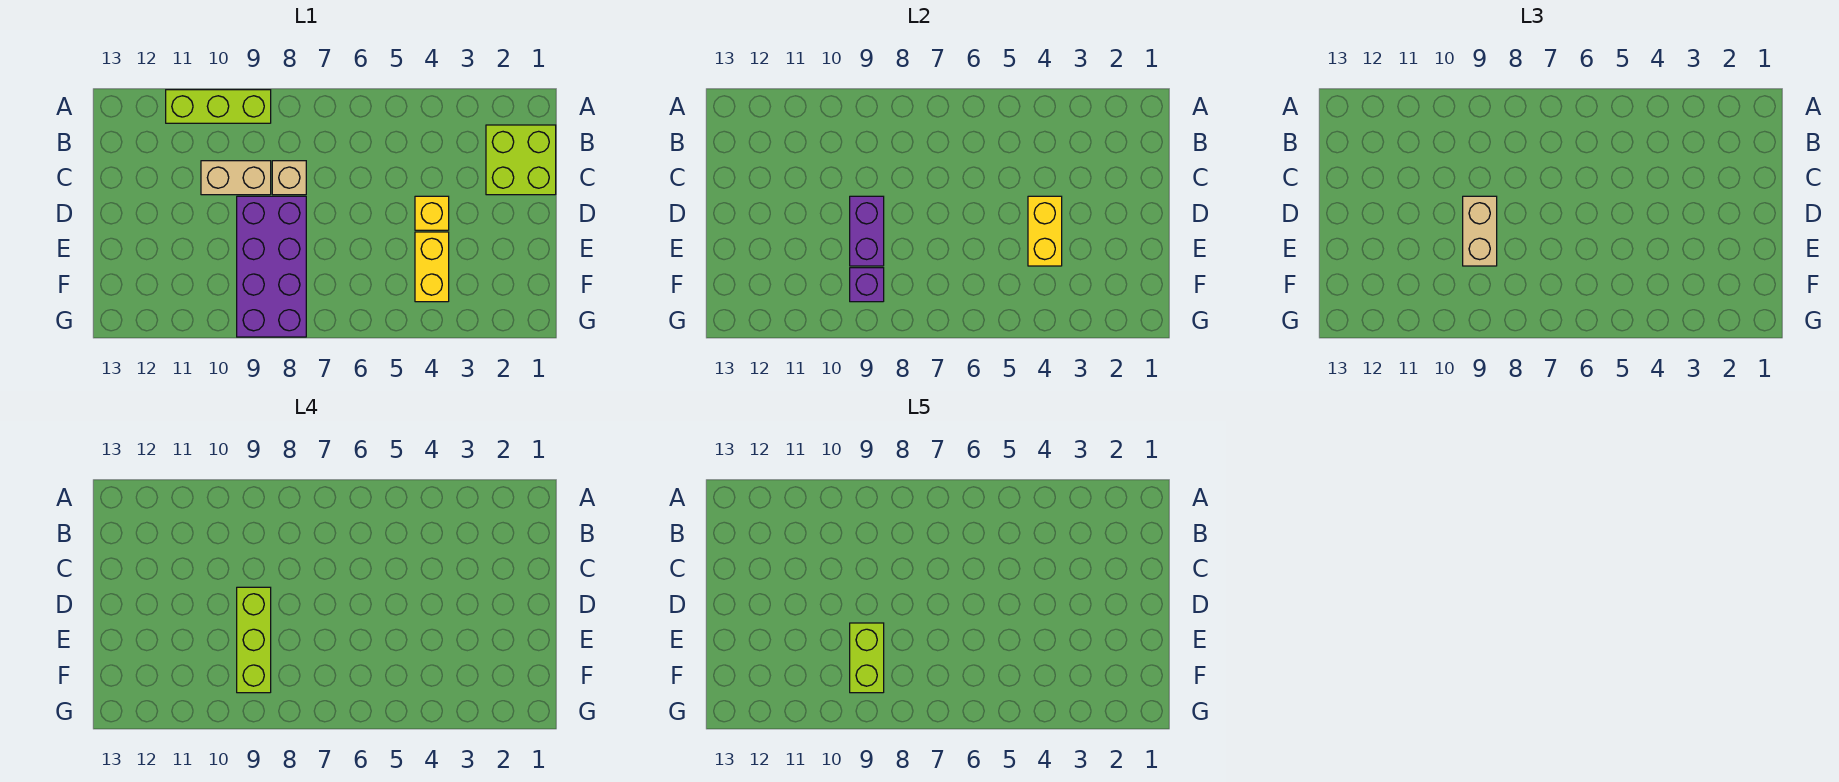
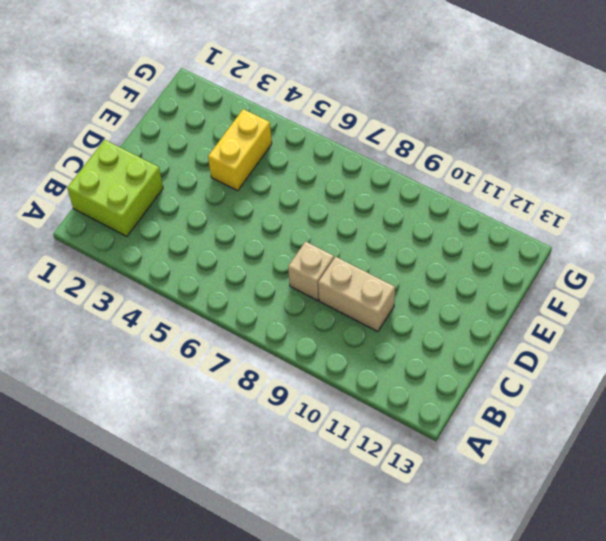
none -> lime brick A9:A11 level 1
none -> yellow brick D4 level 1
none -> purple brick D8:G9 level 1

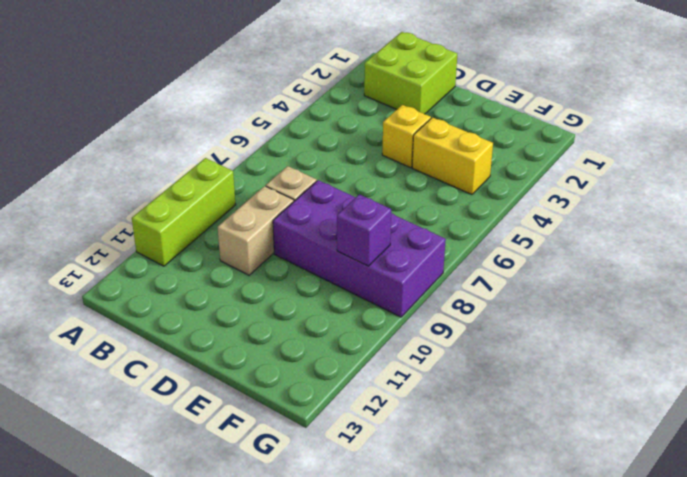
none -> yellow brick D4:E4 level 2
none -> purple brick D9:E9 level 2
none -> tan brick D9:E9 level 3

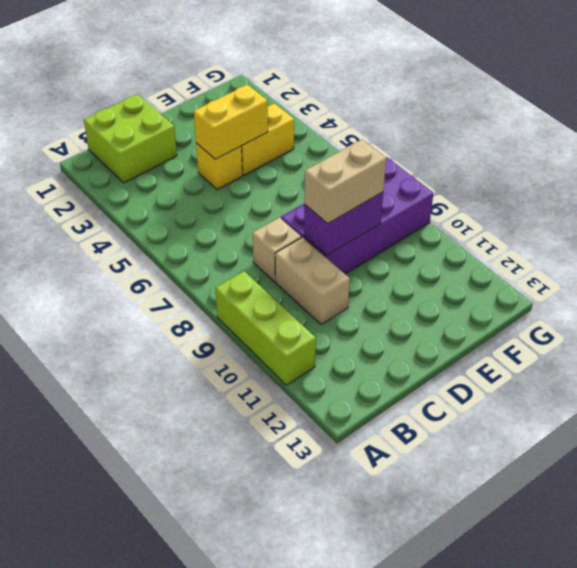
none -> purple brick F9 level 2
none -> lime brick D9:F9 level 4
none -> lime brick E9:F9 level 5

